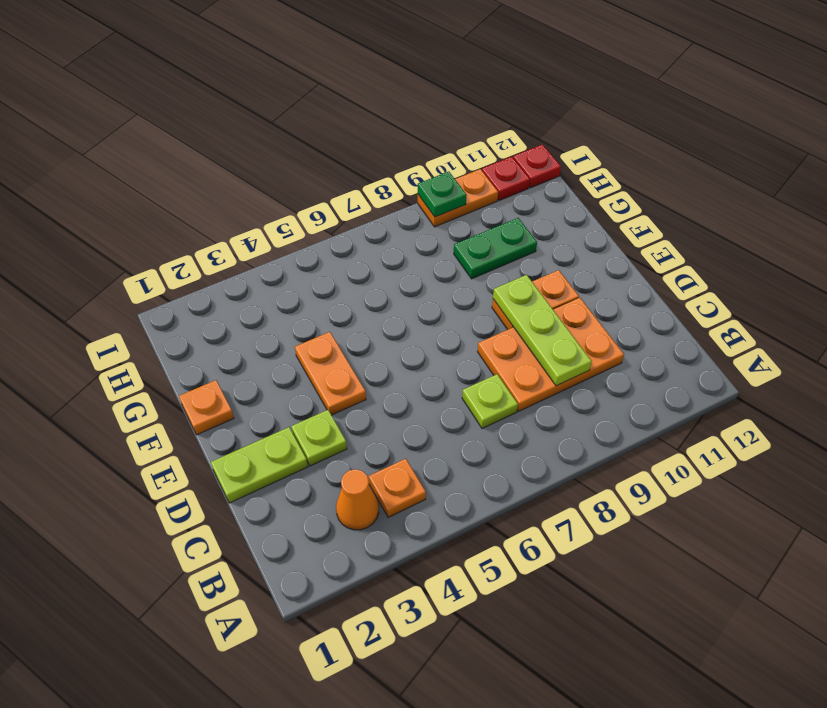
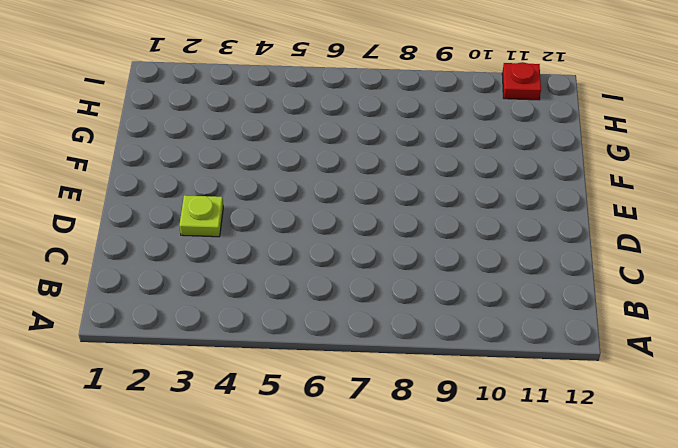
none -> orange cone B3 level 1
none -> orange plate B4 level 1
none -> lime plate C7 level 1

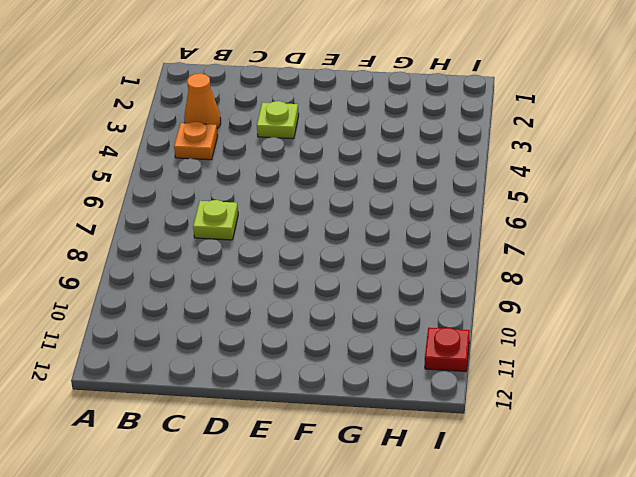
none -> orange plate C8:D10 level 1
none -> lime plate D1:D2 level 1
none -> orange plate E4:F4 level 1

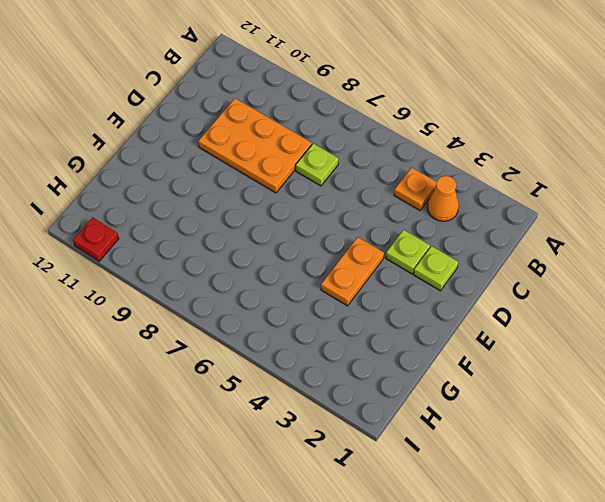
lime plate D2 level 1 -> lime plate D1:D2 level 1
none -> orange plate E9:E10 level 1
none -> orange plate F1 level 1
none -> green plate G9:G10 level 1

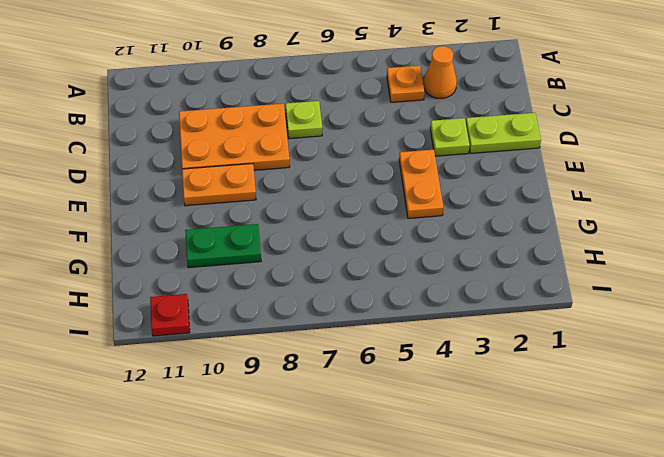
none -> orange plate F1 level 1
none -> orange plate I9:I10 level 1
none -> red plate I12 level 1

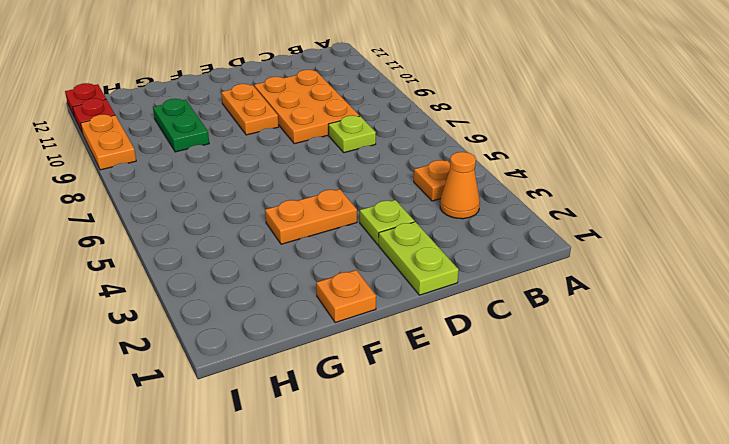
none -> lime plate C9:E9 level 2
none -> green plate I9 level 2

